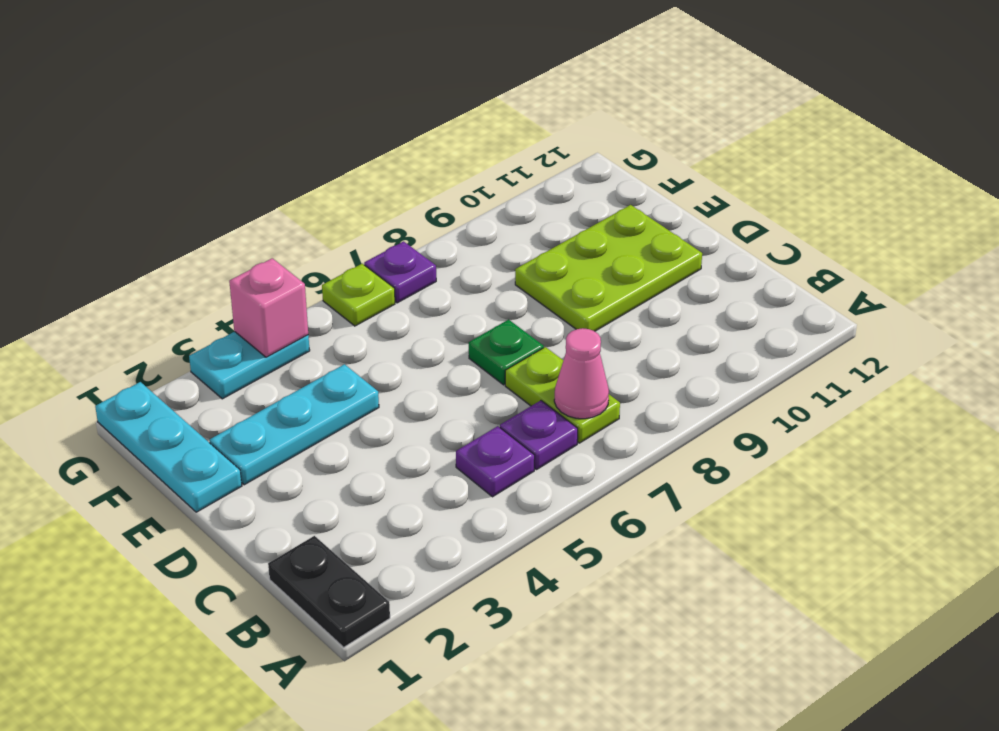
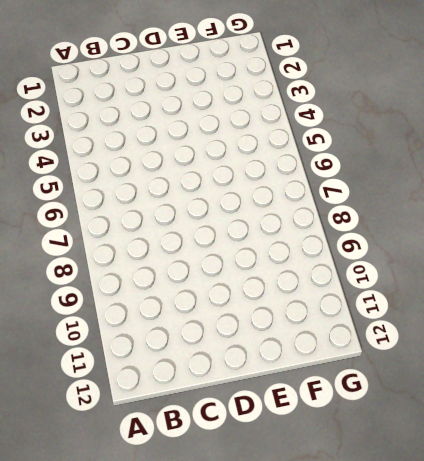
none -> black plate A1:B1 level 1
none -> purple plate B5 level 1
none -> purple plate B6 level 1

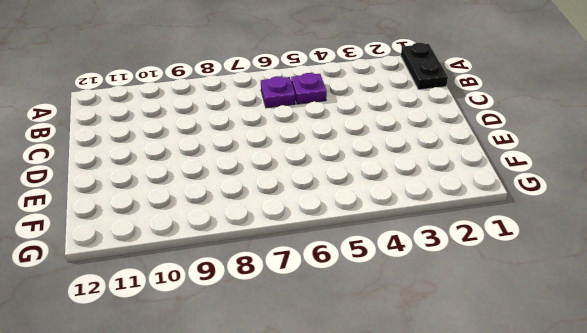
none -> lime plate B7:C7 level 1
none -> green plate D7 level 1
none -> lime plate D9:E11 level 1

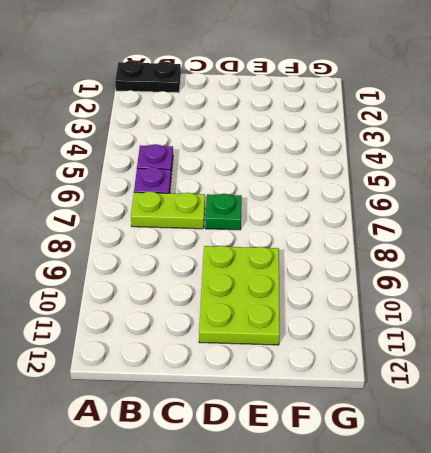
none -> cyan plate E1:G1 level 1
none -> cyan plate E2:E4 level 1
none -> cyan plate G3:G4 level 1

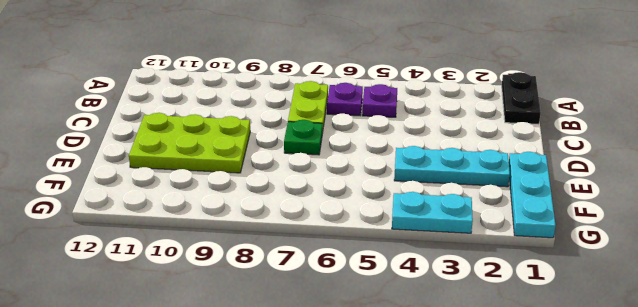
none -> lime plate G6 level 1
none -> purple plate G7 level 1
none -> pink cone B7 level 2

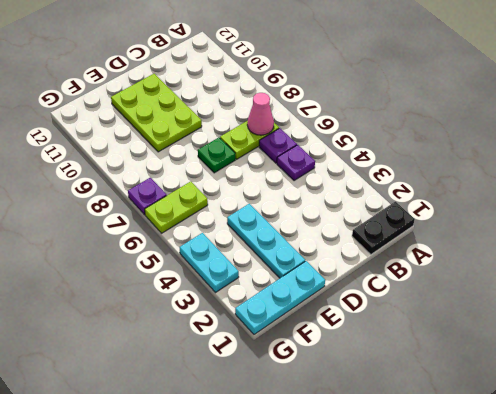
lime plate F6:G6 level 1 -> lime plate G6 level 1
none -> pink brick G4 level 2

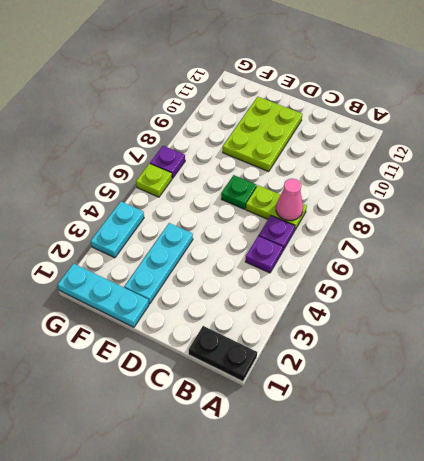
none -> pink brick G4 level 2

